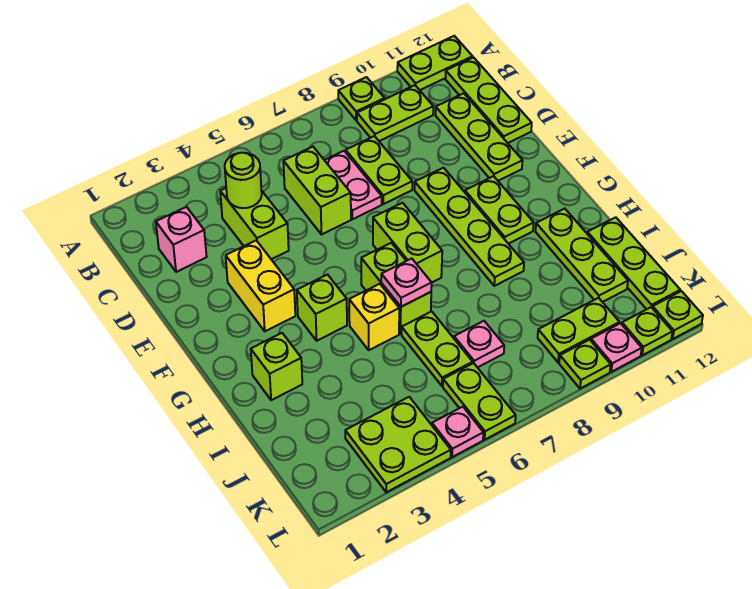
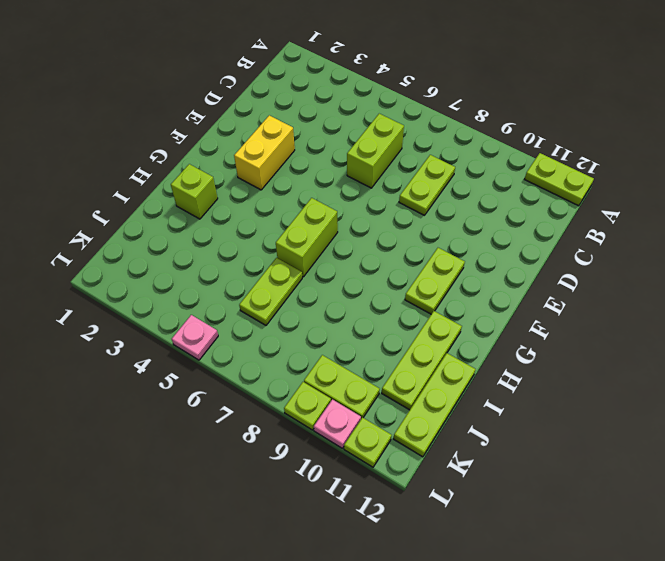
none -> lime plate A9 level 1
none -> lime plate B9:B10 level 1
none -> lime plate B12:D12 level 1
none -> pink brick C2 level 1

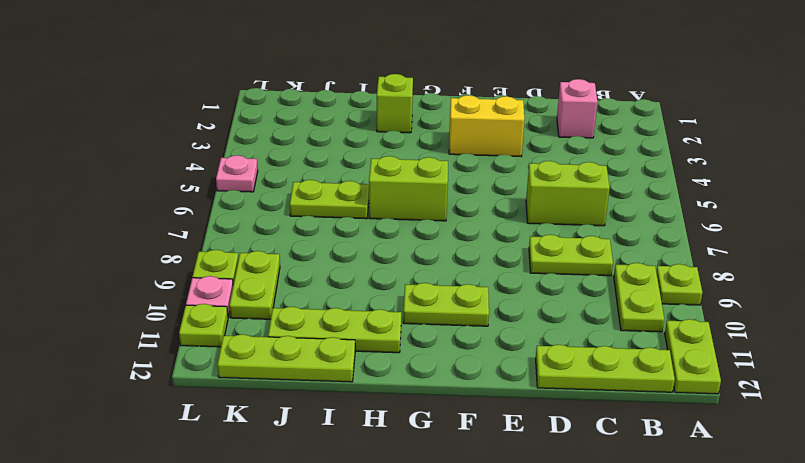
none -> lime brick C4:D4 level 1
none -> pink plate C7:D7 level 1
none -> lime plate C11:E11 level 1
none -> lime plate E9:H9 level 1

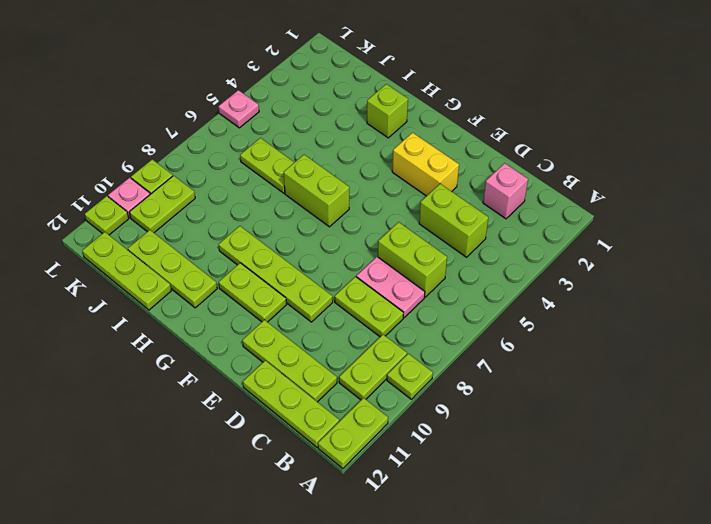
none -> lime brick F7:G7 level 1
none -> lime brick G4 level 1
none -> yellow brick H5 level 1
none -> pink plate J7 level 1

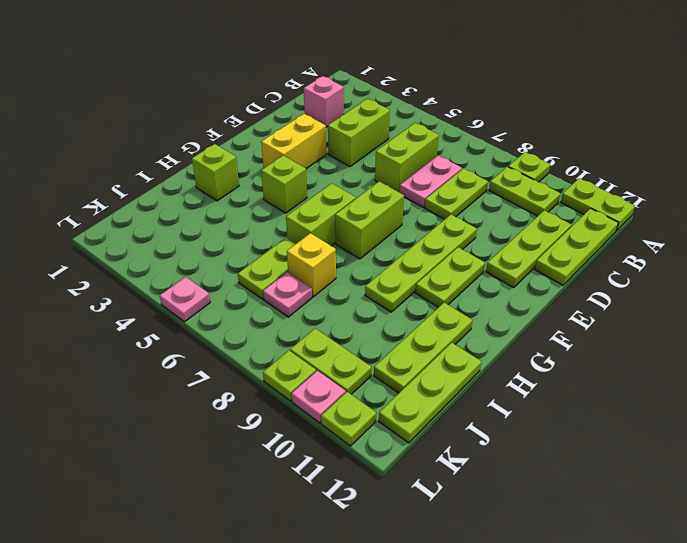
yellow brick I7 level 1 -> yellow brick H5 level 1
none -> lime plate K3:L4 level 1
none -> lime plate K6:L6 level 1
none -> lime plate L12 level 1
none -> lime round brick C4 level 2

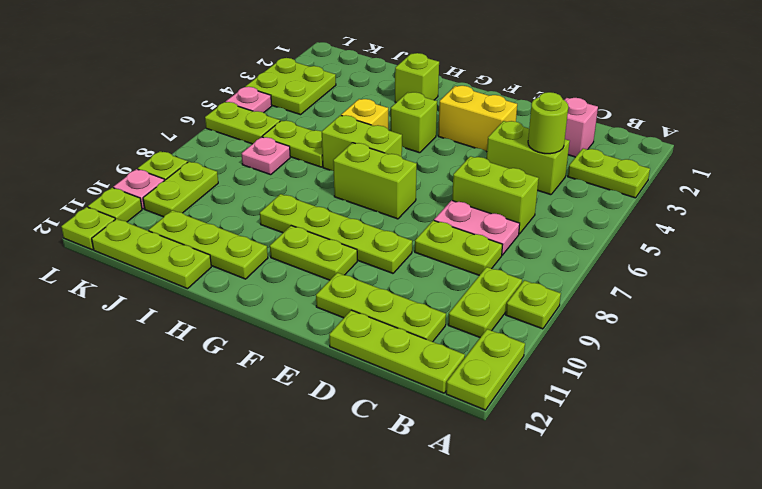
lime plate A3:B3 level 1 -> none
none -> pink plate H6 level 2

